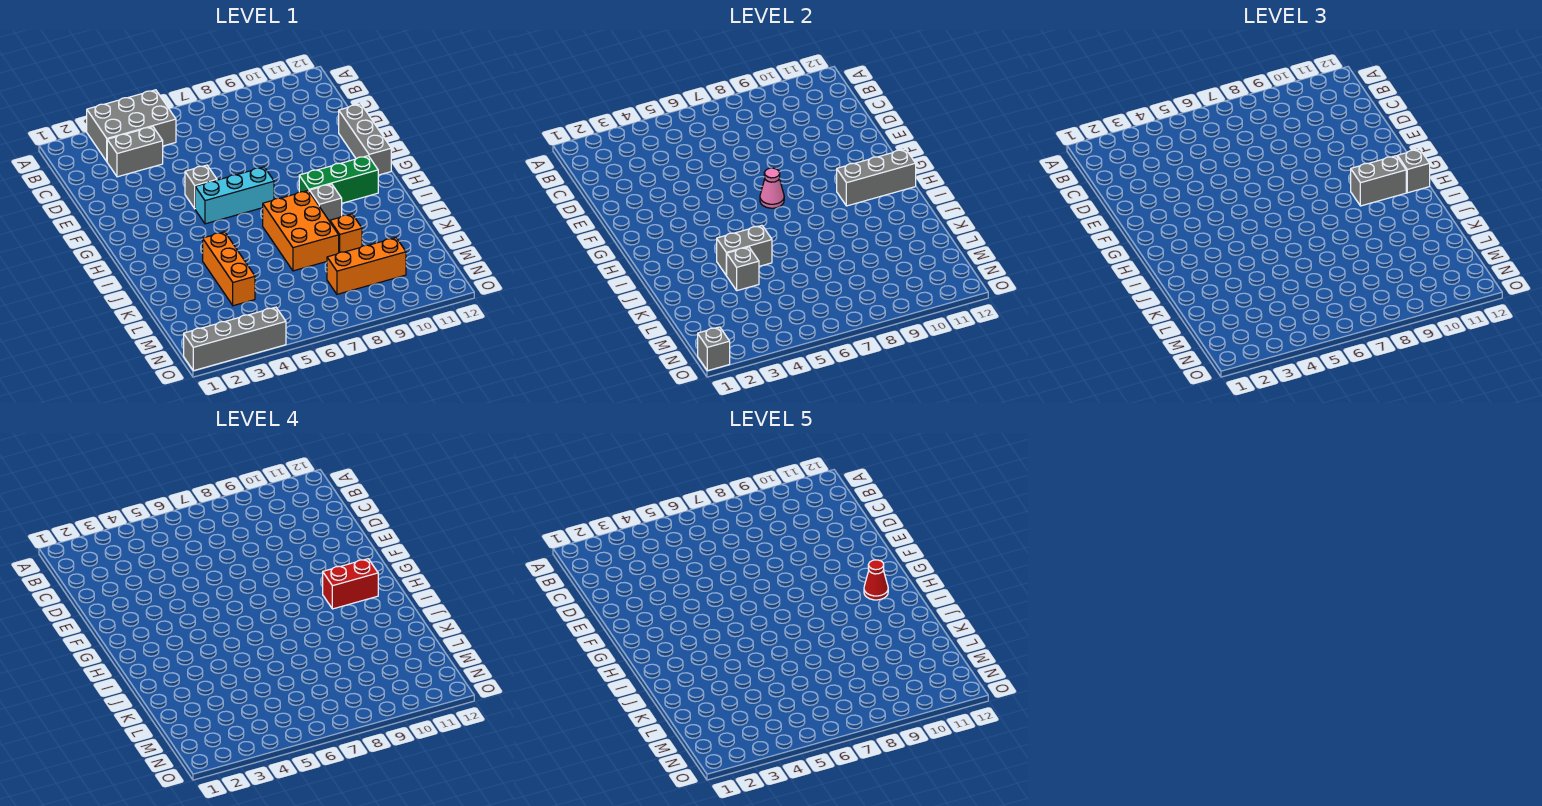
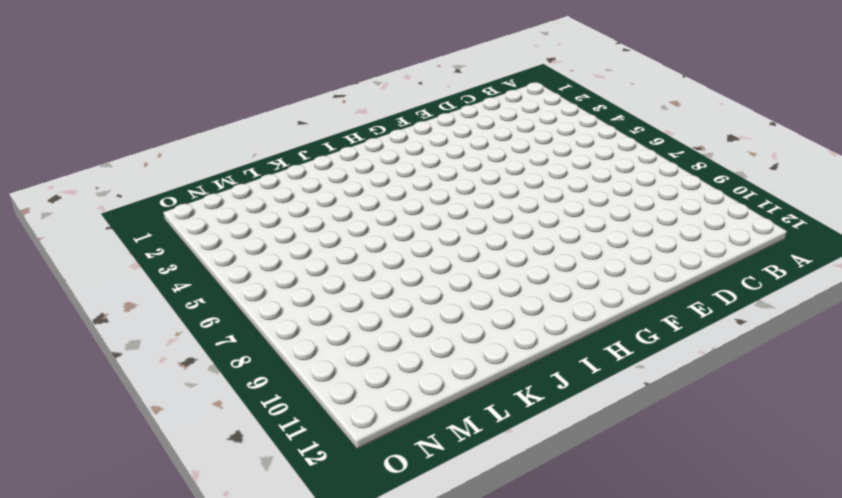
none -> grey brick A3:B5 level 1
none -> grey brick C3:C4 level 1
none -> grey brick E12:G12 level 1

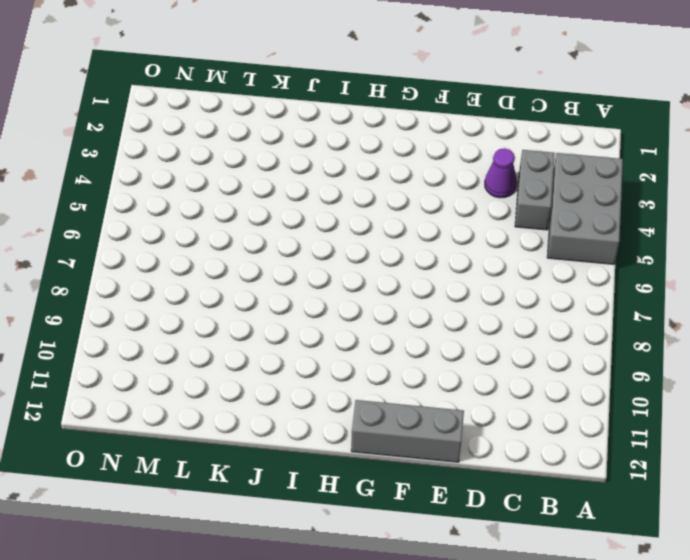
purple cone D3 level 1 -> none
none -> grey brick F5 level 1
none -> cyan brick G5:G7 level 1
none -> green brick H9:H11 level 1

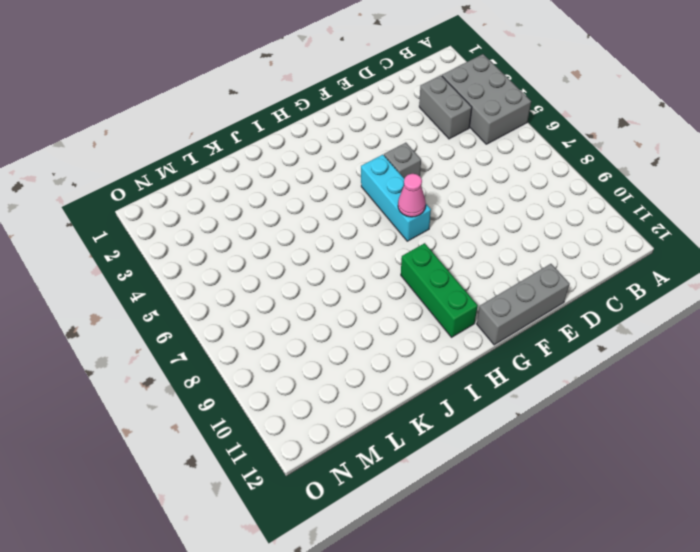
none -> orange brick I7:K8 level 1
none -> grey brick I9 level 1
none -> orange brick J4:L4 level 1

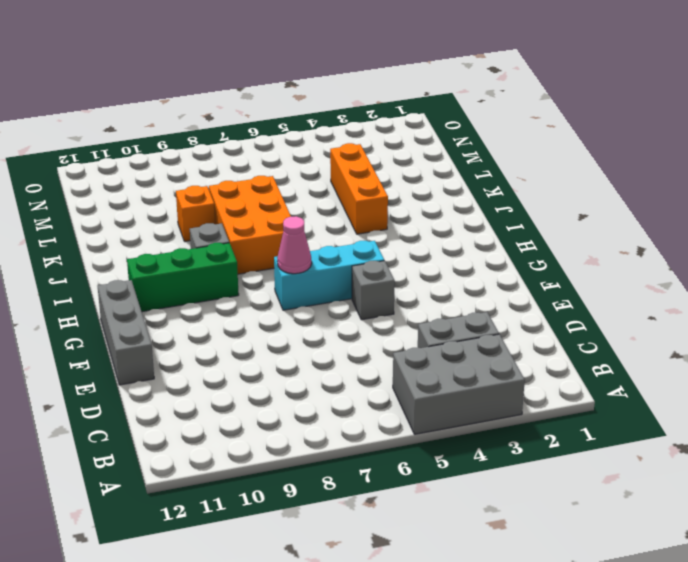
none -> orange brick M8:M10 level 1
none -> grey brick O1:O4 level 1
none -> grey brick H10:H12 level 2

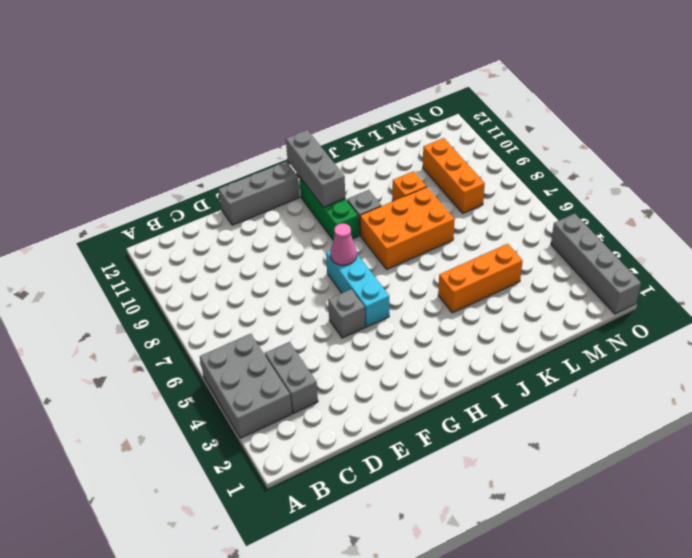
none -> grey brick J4:J5 level 2
none -> grey brick K4 level 2
none -> grey brick O1 level 2

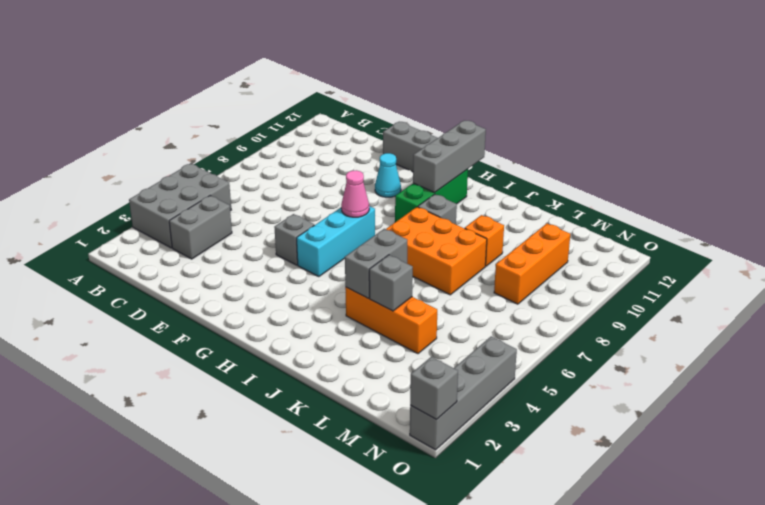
cyan cone F10 level 1 -> none
none -> grey brick H10:H11 level 3
none -> grey brick H12 level 3
none -> red brick H10:H11 level 4

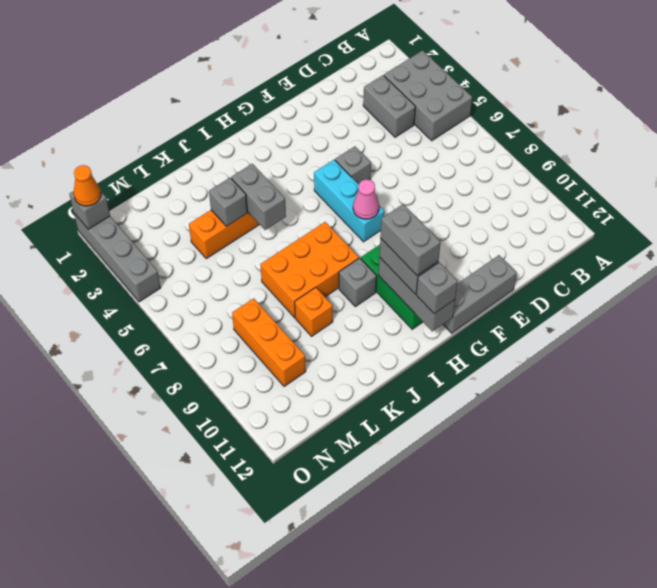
grey brick H10:H11 level 4 -> red brick H10:H11 level 4
orange cone O1 level 3 -> none
none -> red cone H11 level 5

